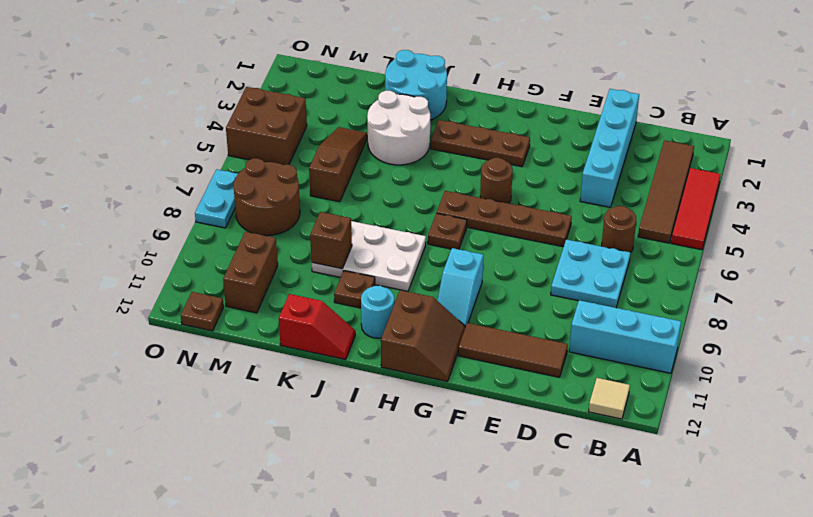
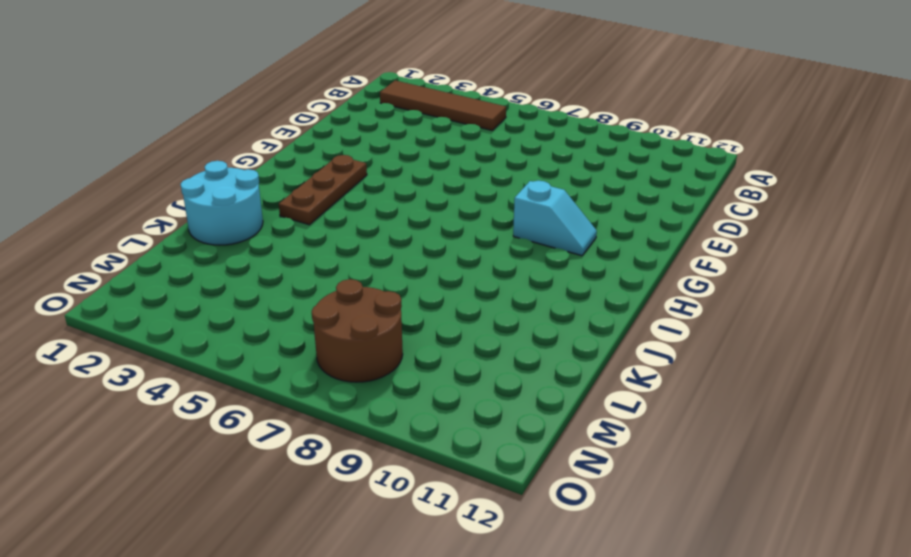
none -> red tile A3:A5 level 1
none -> cyan brick A10:C10 level 1
none -> tan tile B12 level 1

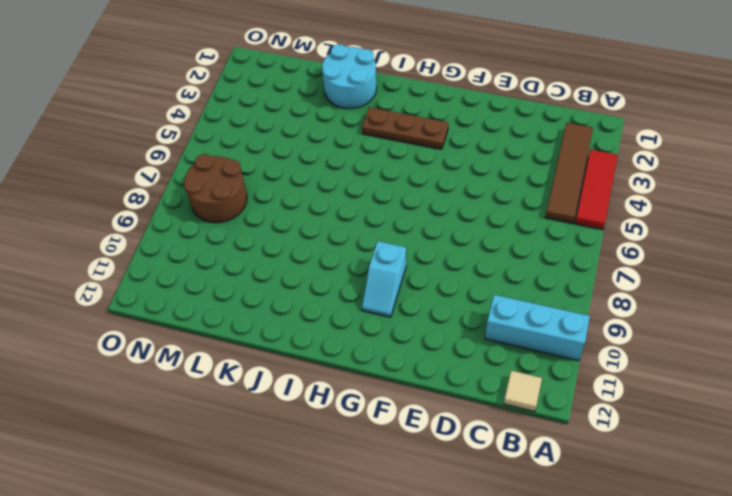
none -> brown round brick C6 level 1
none -> cyan plate C7:D8 level 1
none -> cyan brick D1:D4 level 1

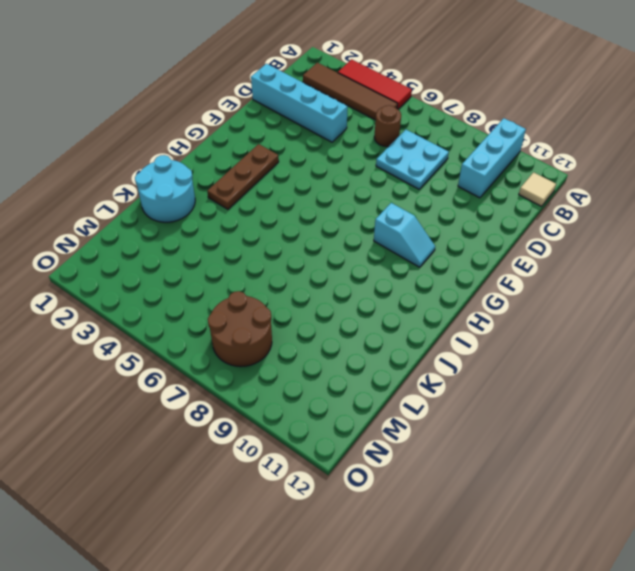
none -> brown tile D11:F11 level 1
none -> brown plate E6:H6 level 1
none -> brown round brick G5 level 1

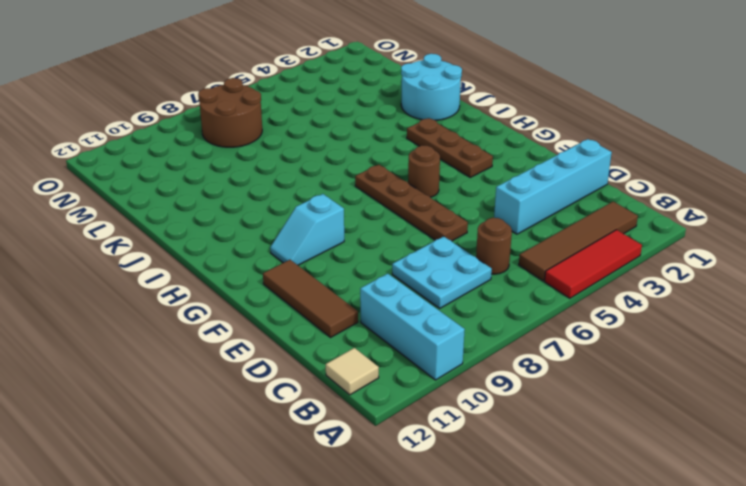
none -> brown slope G11:H12 level 1 top H
none -> brown plate H7 level 1
none -> white plate I8:K9 level 1

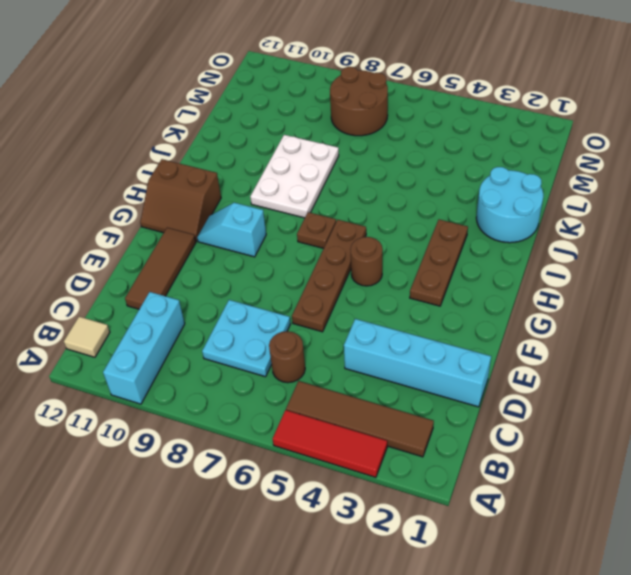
none -> cyan round brick I11 level 1
none -> white round brick J3:K4 level 1
none -> brown plate J10 level 1

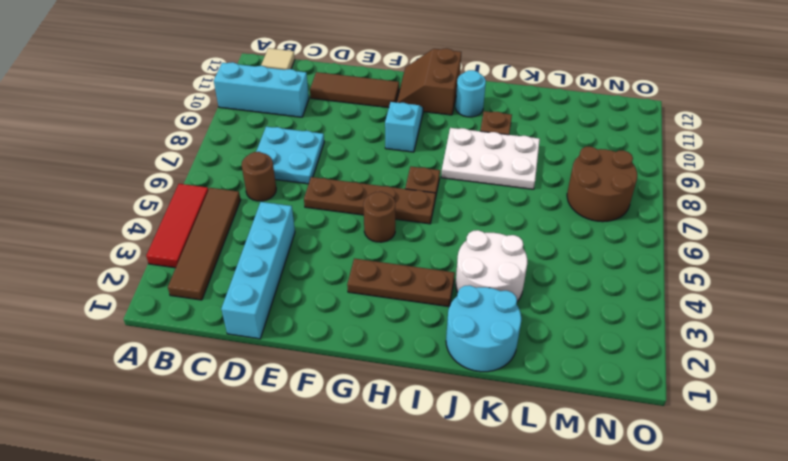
none -> red slope J12:K12 level 1 top K
none -> brown slope L4:L6 level 1 top 6
none -> brown brick M10:M11 level 1

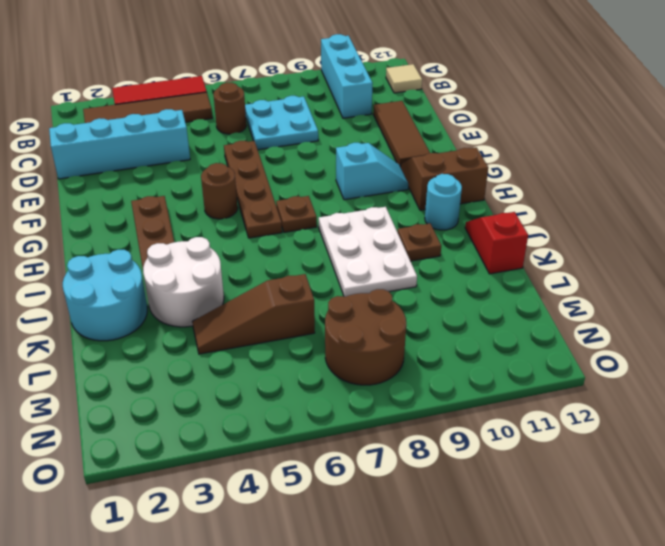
none -> brown brick M10:M11 level 1
none -> brown brick N4:O5 level 1
none -> brown plate N12 level 1

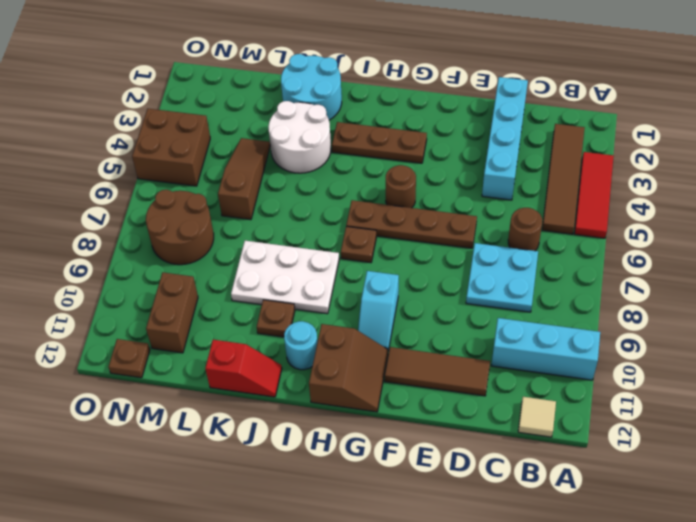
none -> cyan plate O7:O8 level 1
none -> brown brick K9 level 2

